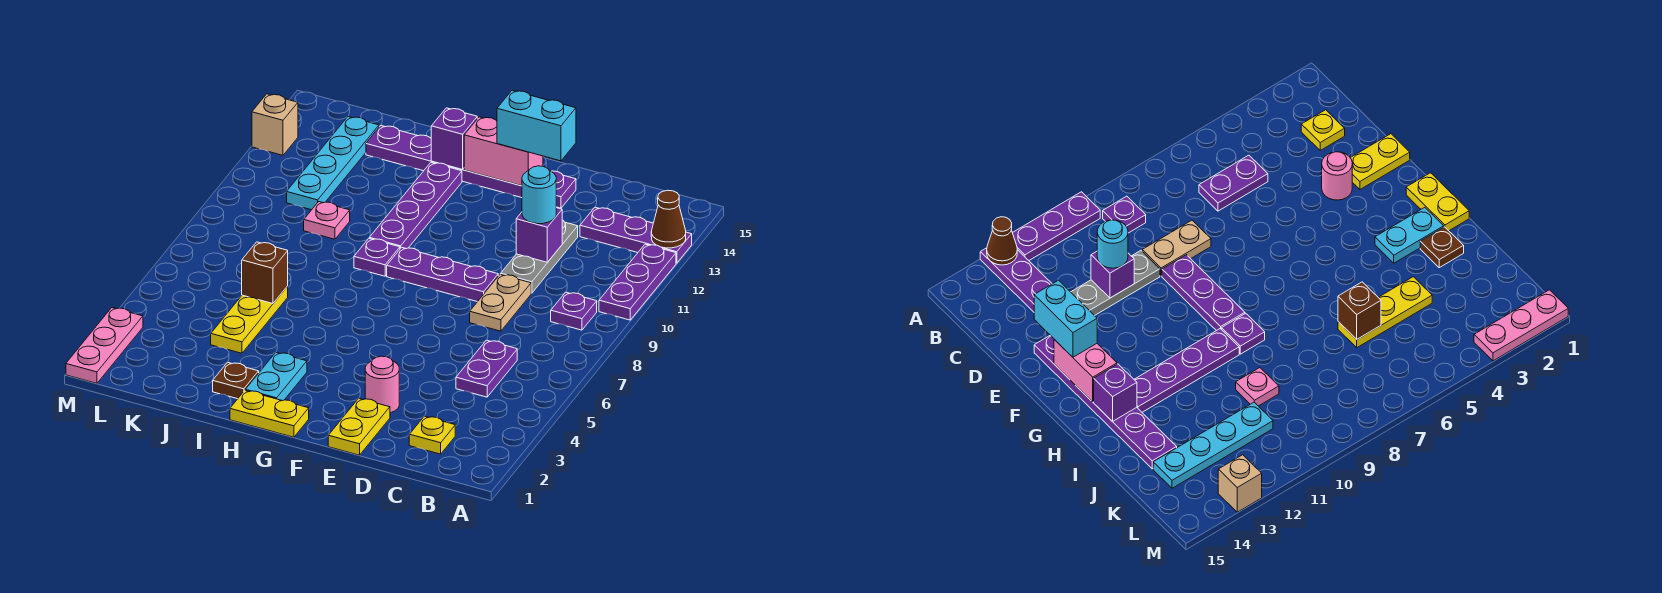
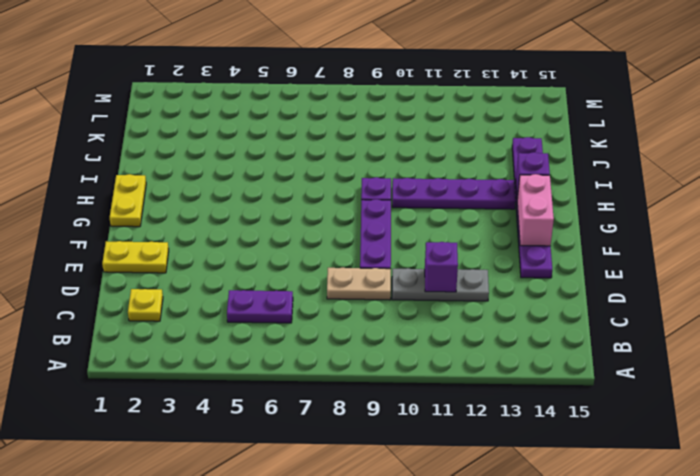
none -> purple plate A10:A12 level 1
none -> purple plate A13:C13 level 1
none -> purple plate B9 level 1

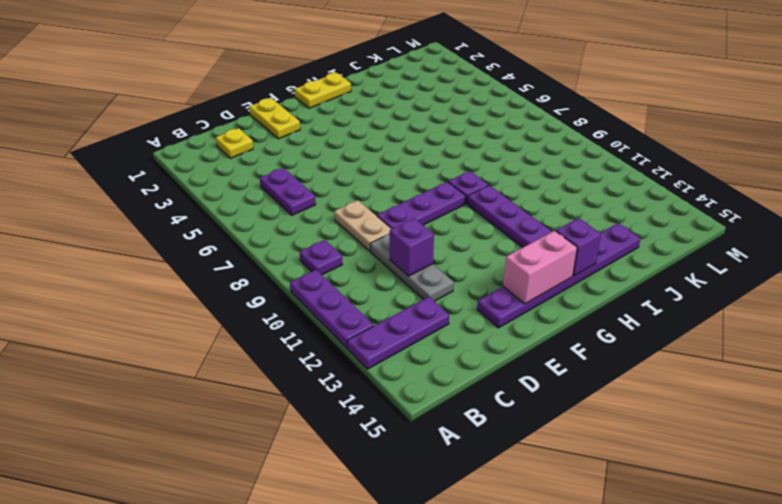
none -> pink round brick E3 level 1
none -> cyan plate H2:H3 level 1
none -> brown plate I2 level 1

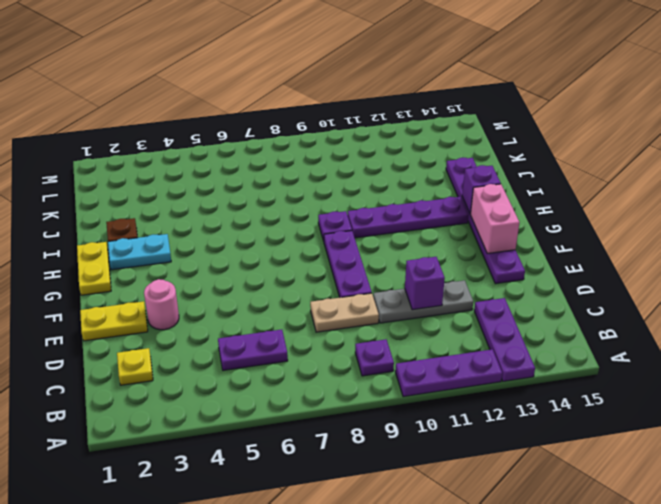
none -> yellow plate J4:J6 level 1
none -> pink plate J10 level 1
none -> cyan plate K11:K14 level 1

